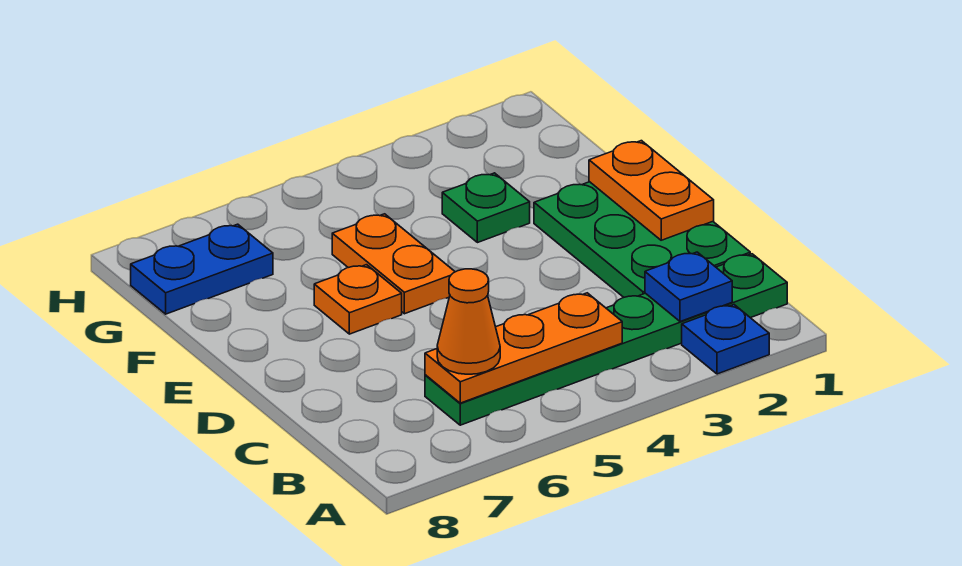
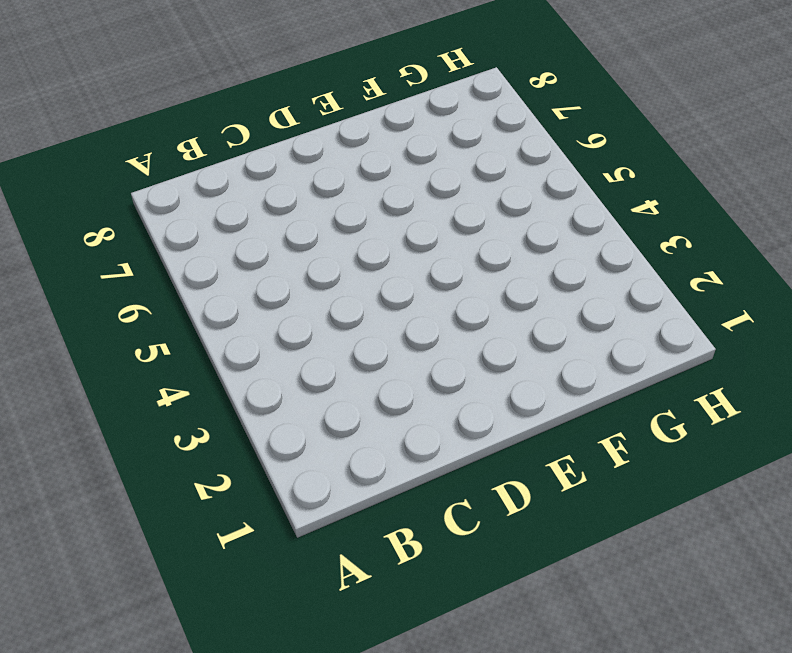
none -> blue plate A2 level 1
none -> green plate B1:B6 level 1

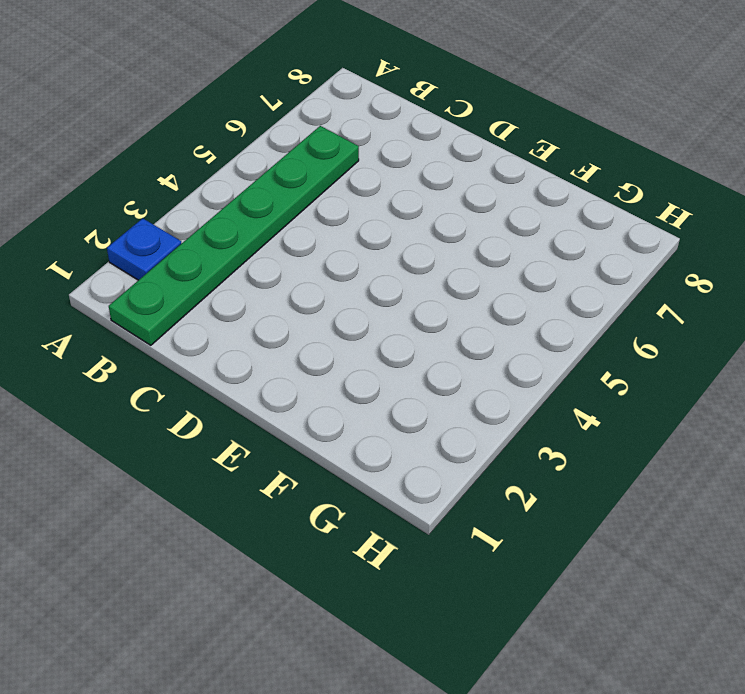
none -> green plate C1:E2 level 1
none -> orange plate E5:F5 level 1

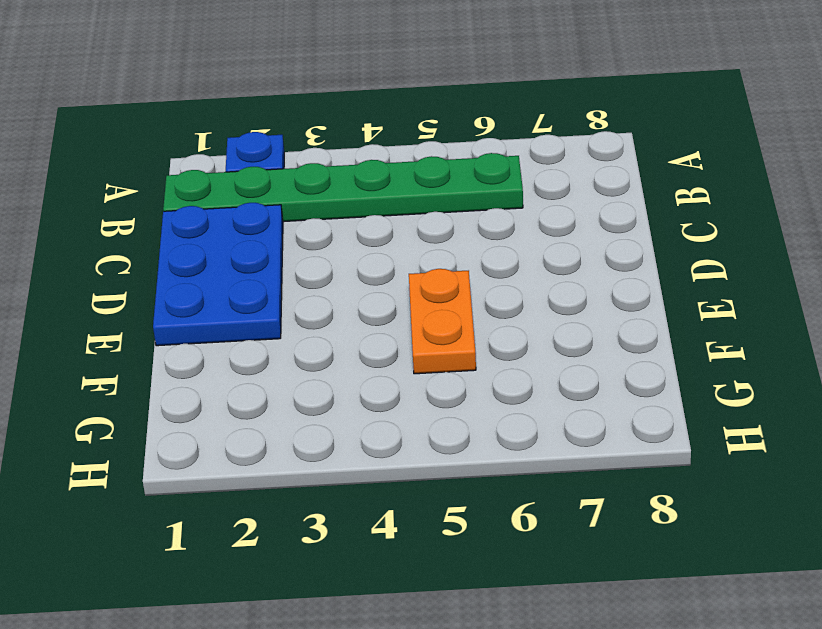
blue plate C1:E2 level 1 -> green plate C1:E2 level 1
none -> orange plate E6 level 1
none -> green plate F3 level 1

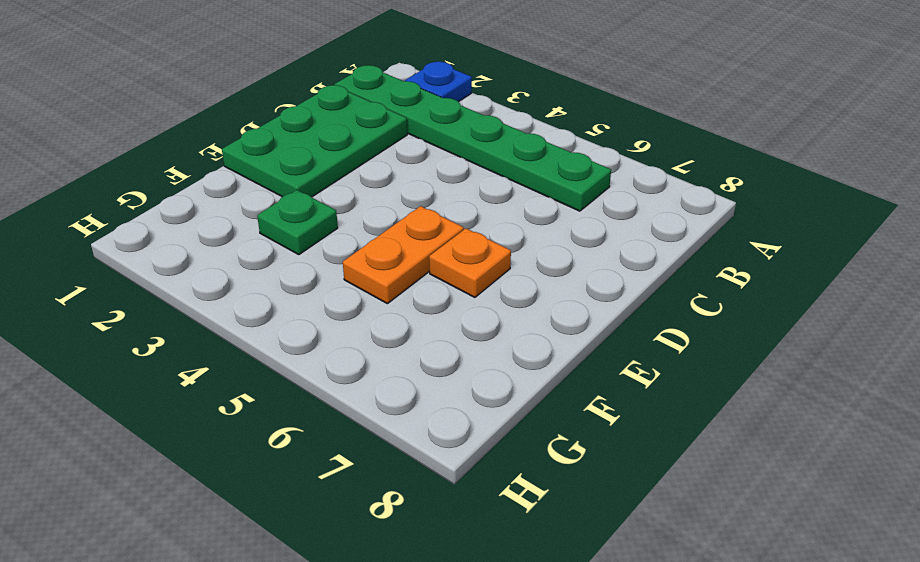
none -> blue plate G7:G8 level 1
none -> blue plate B2 level 2

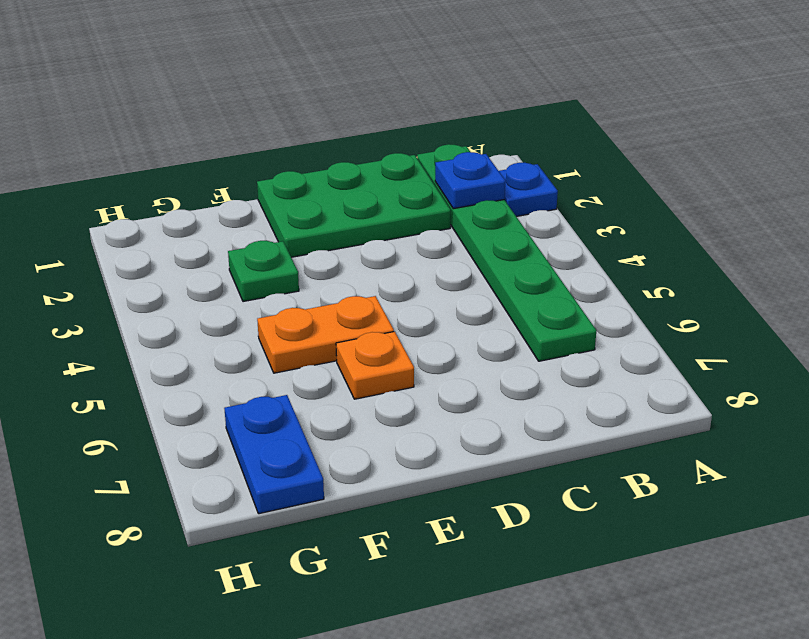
none -> orange plate B4:B6 level 2
none -> orange plate D1:E1 level 2

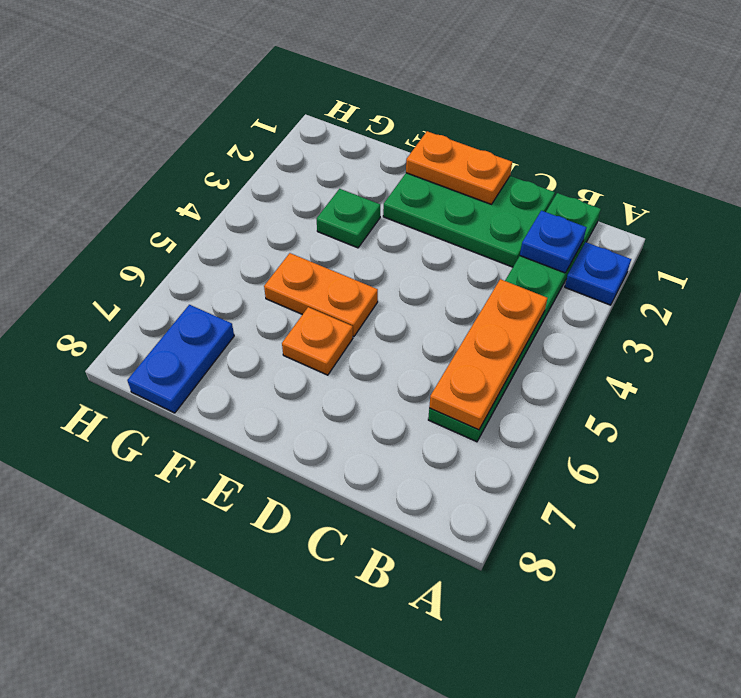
none -> orange cone B6 level 3

